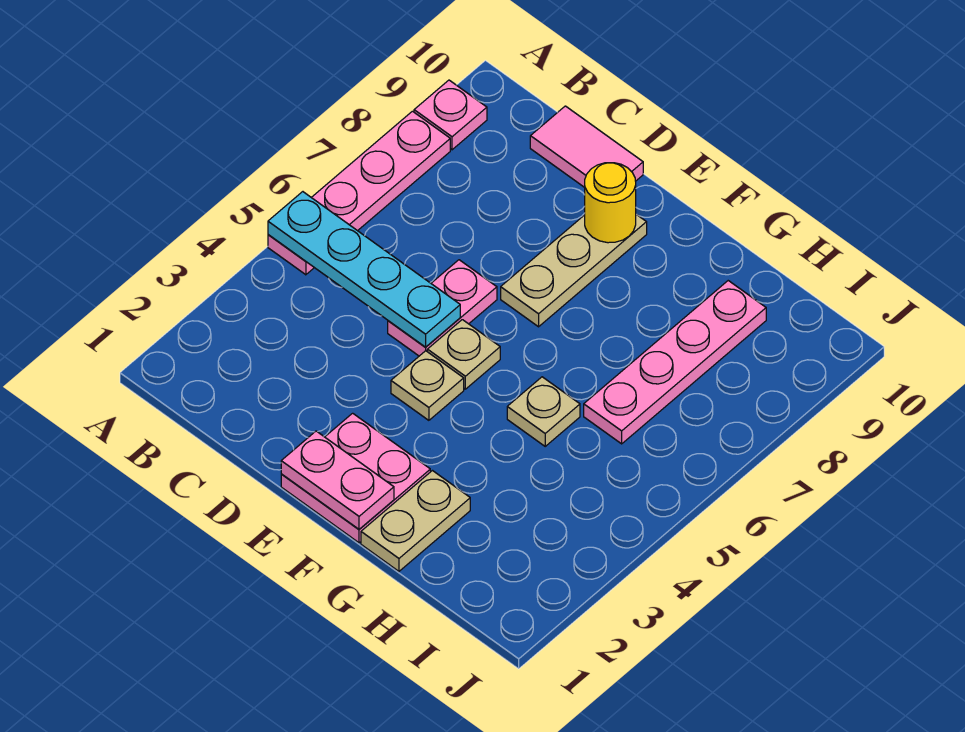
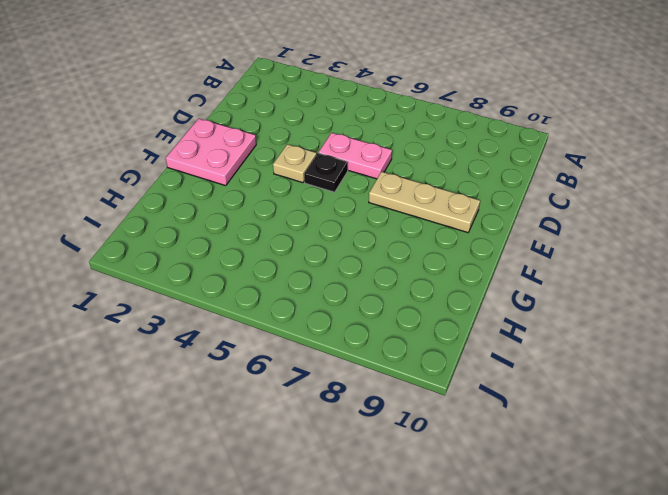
black plate E5 level 1 -> tan plate E5 level 1
none -> pink plate A5:A8 level 1
none -> pink plate A9 level 1
none -> pink tile C10:D10 level 1

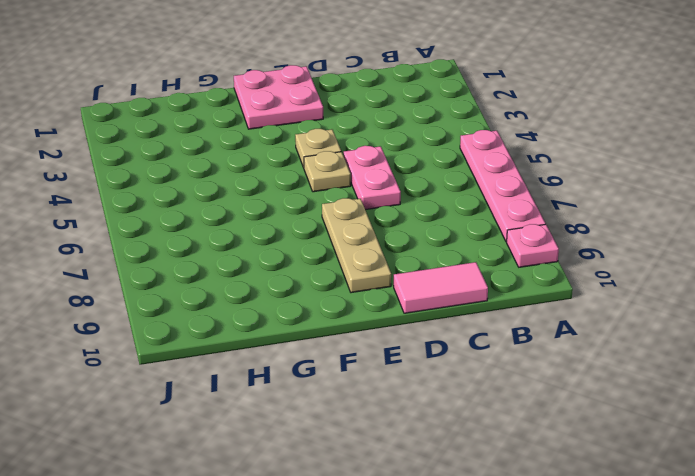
none -> tan plate G1:G2 level 1
none -> tan plate G5 level 1
none -> pink plate H6:H9 level 1

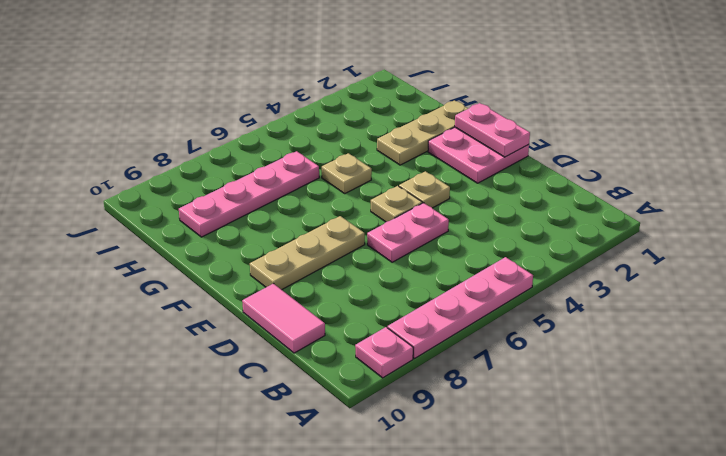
tan plate G1:G3 level 1 -> tan plate G1:G2 level 1
none -> cyan plate A5:D5 level 2
none -> yellow round brick E9 level 2

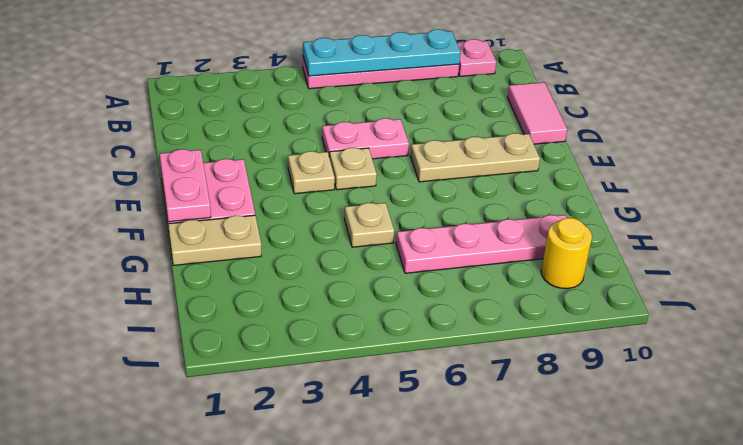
cyan plate A5:A8 level 2 -> cyan plate A5:D5 level 2
yellow round brick I9 level 1 -> yellow round brick E9 level 2

